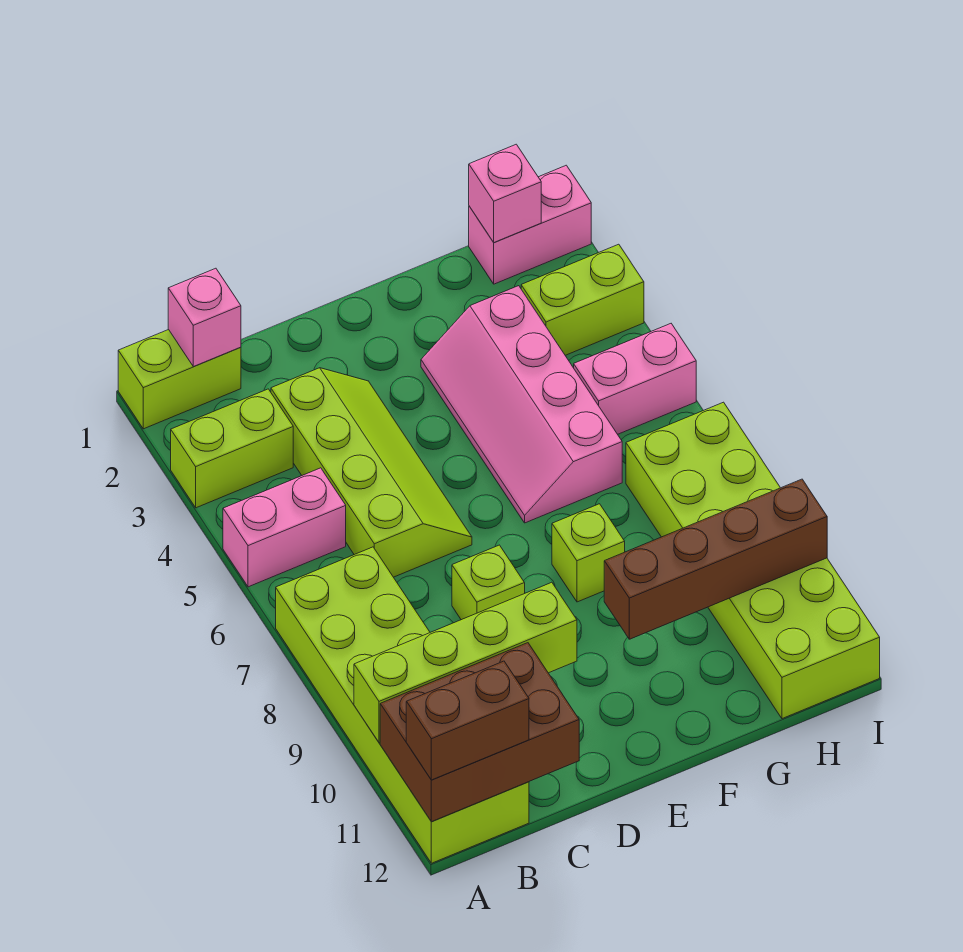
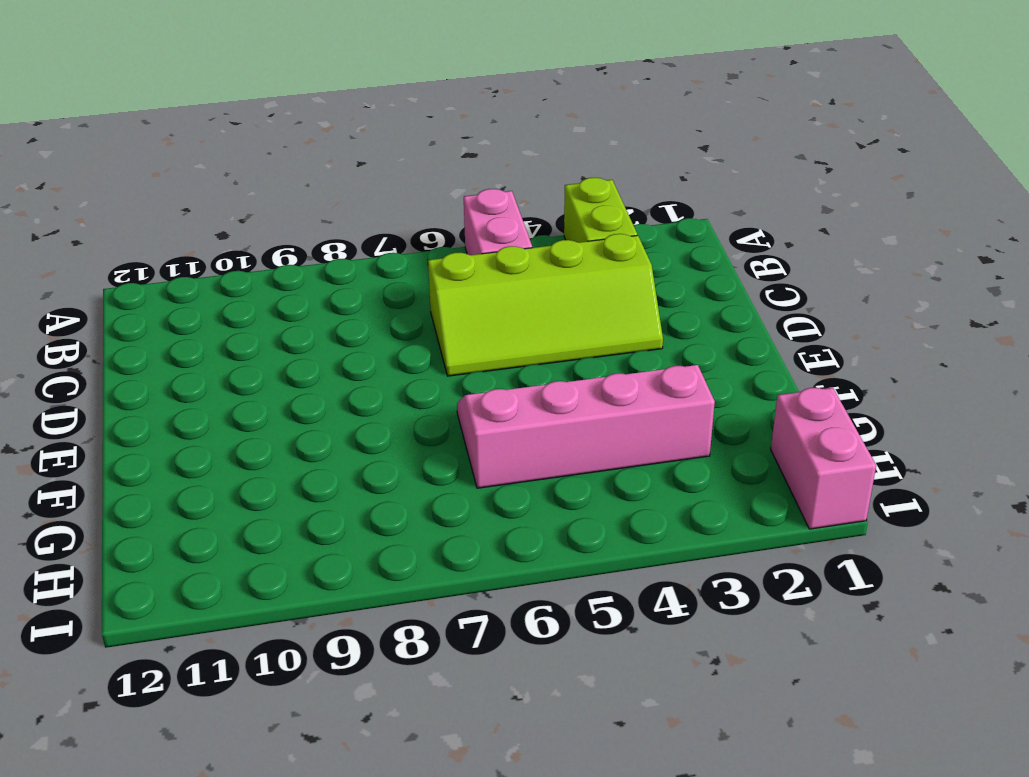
none -> lime brick A1:B1 level 1
none -> lime brick A7:B12 level 1
none -> lime brick D8 level 1

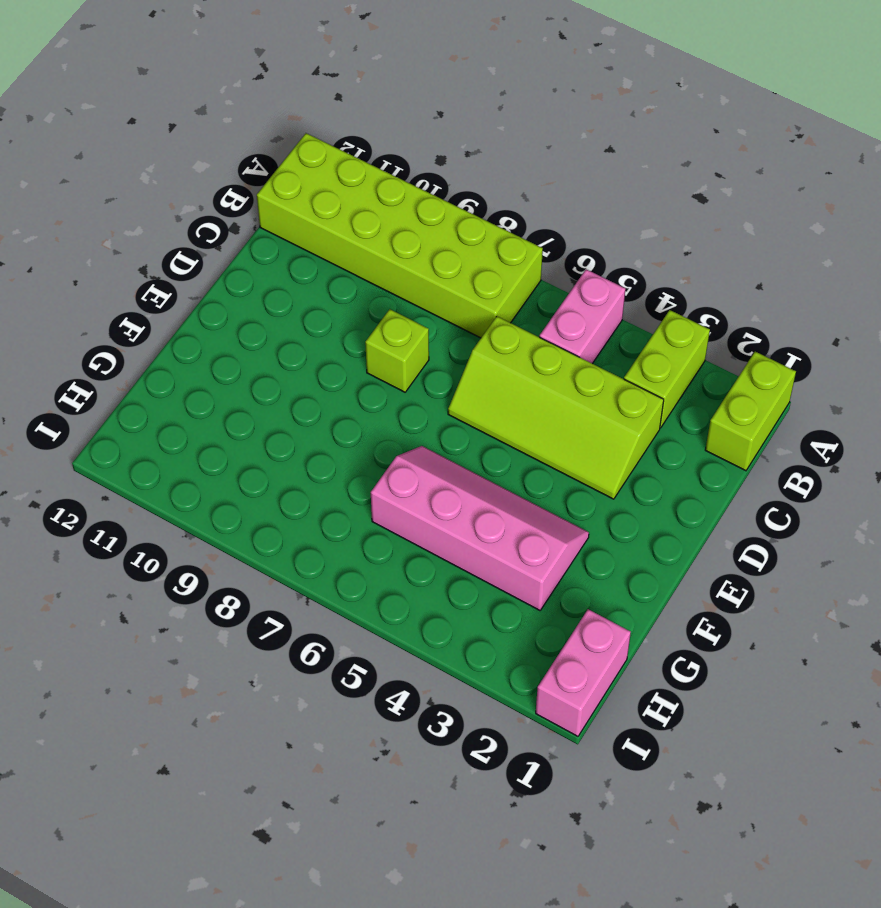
none -> lime brick F8 level 1
none -> lime brick H3:I3 level 1
none -> pink brick H5:I5 level 1

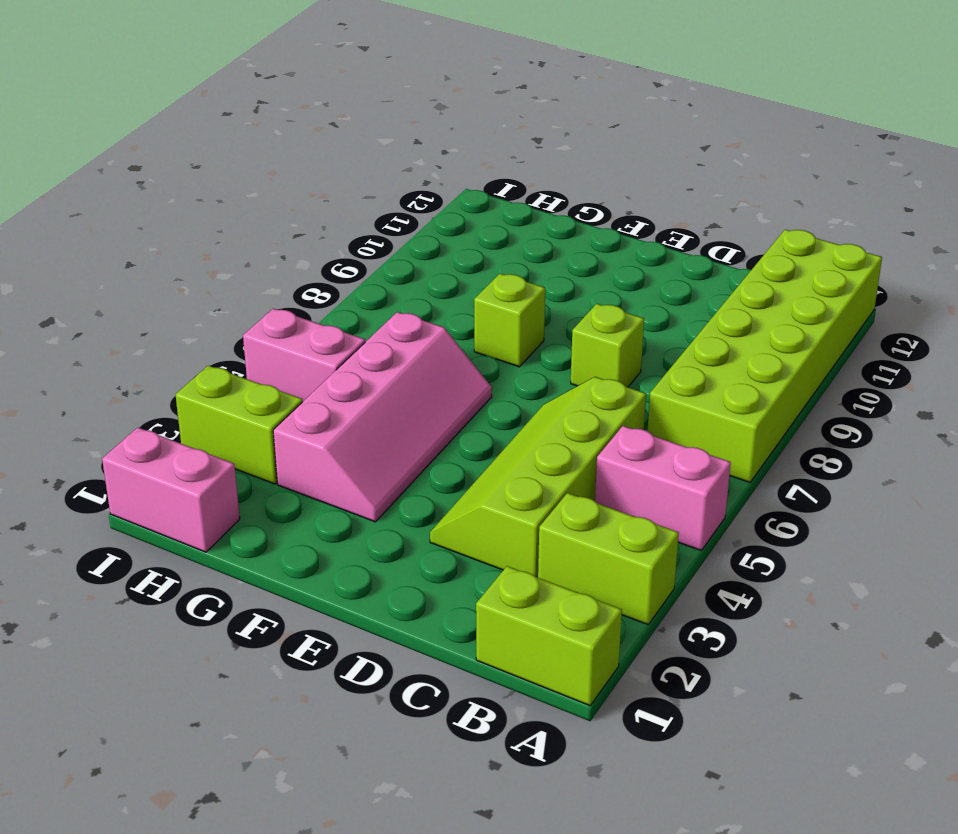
none -> lime brick H7:I12 level 1
none -> lime brick A10:D10 level 2
none -> brown brick A11:C12 level 2

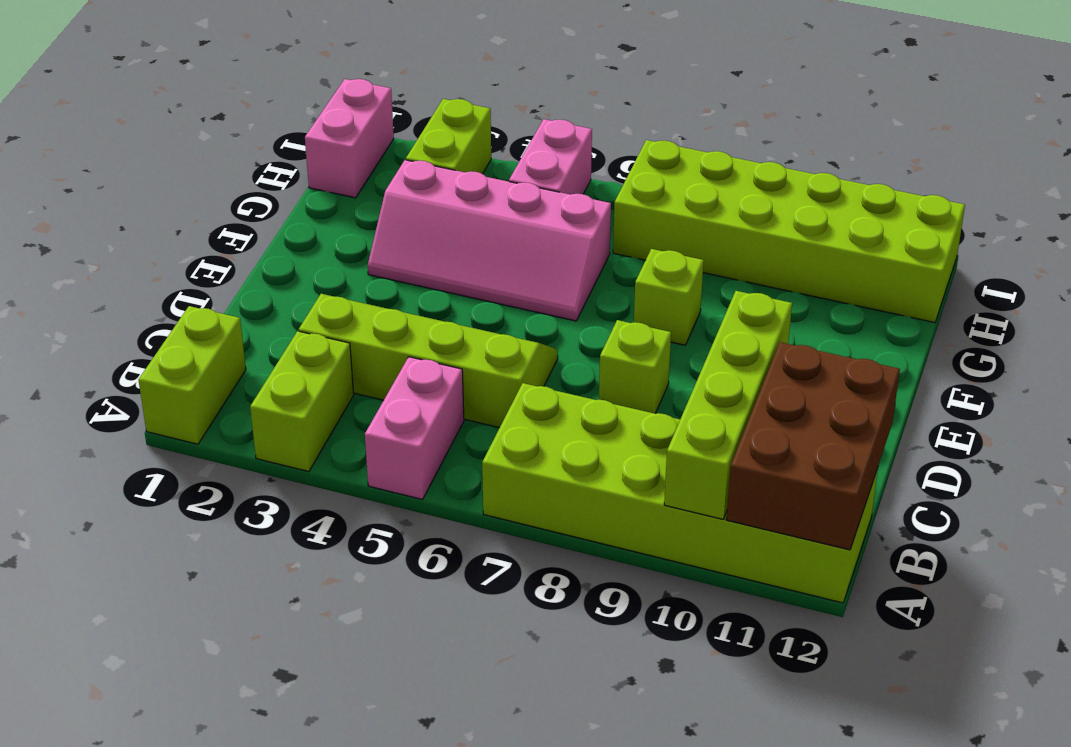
none -> pink brick B1 level 2
none -> brown brick F10:I10 level 2
none -> pink brick H1 level 2

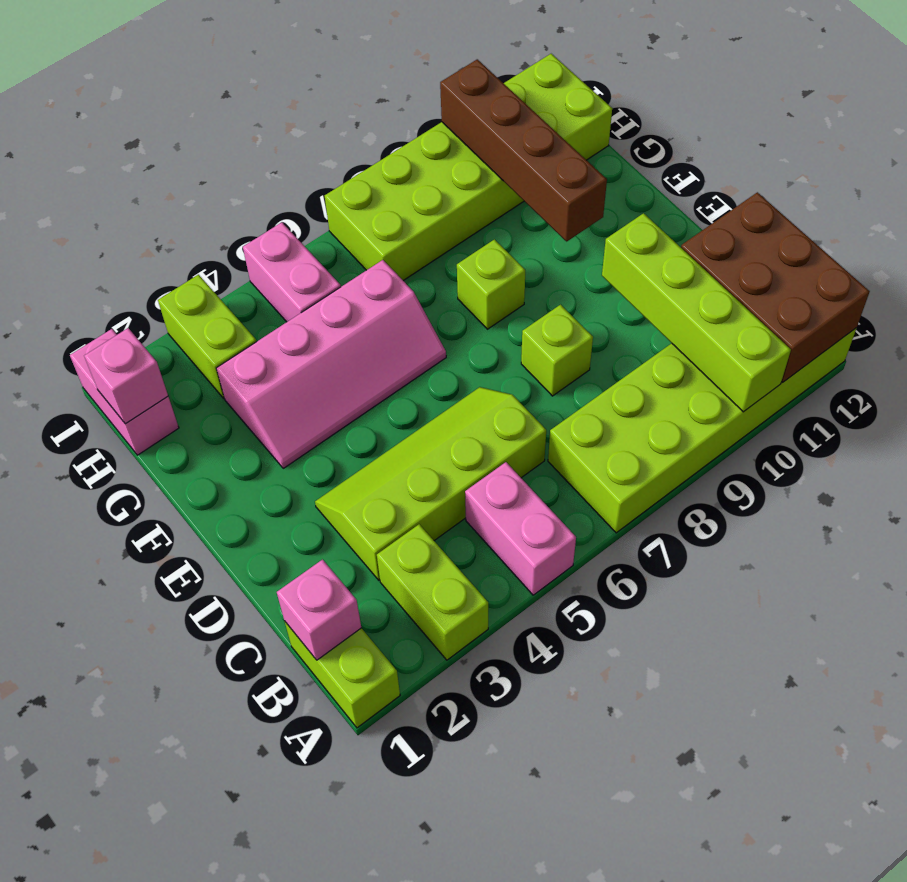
none -> brown brick A12:B12 level 3

